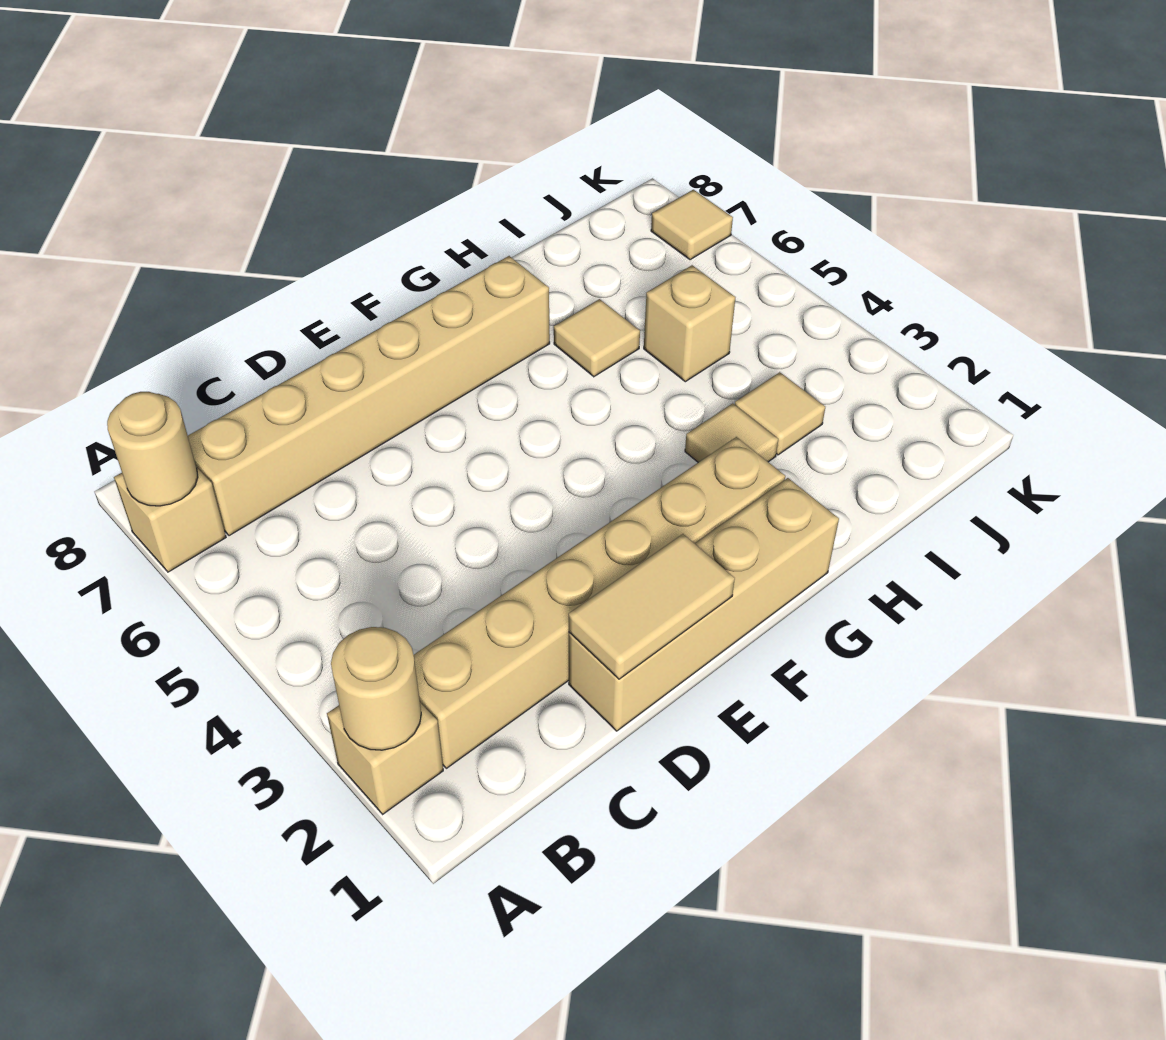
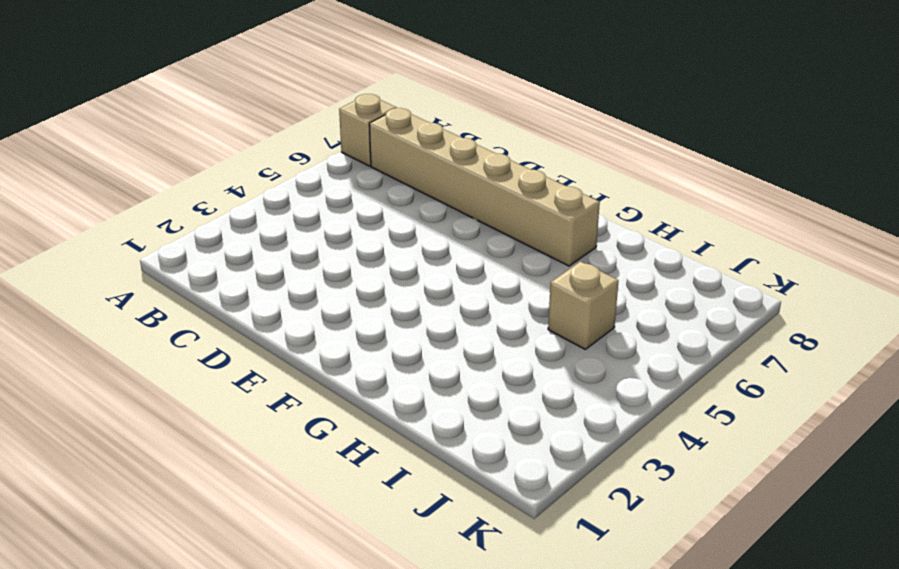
none -> tan brick A2 level 1
none -> tan brick B2:G2 level 1
none -> tan brick D1:G1 level 1

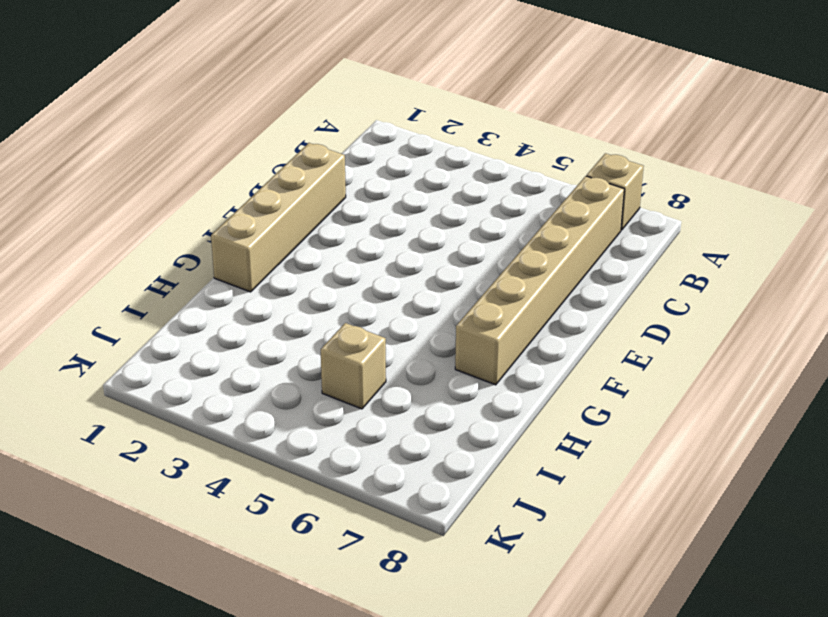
none -> tan brick A2 level 1
none -> tan brick B2:G2 level 1
none -> tan tile H3 level 1

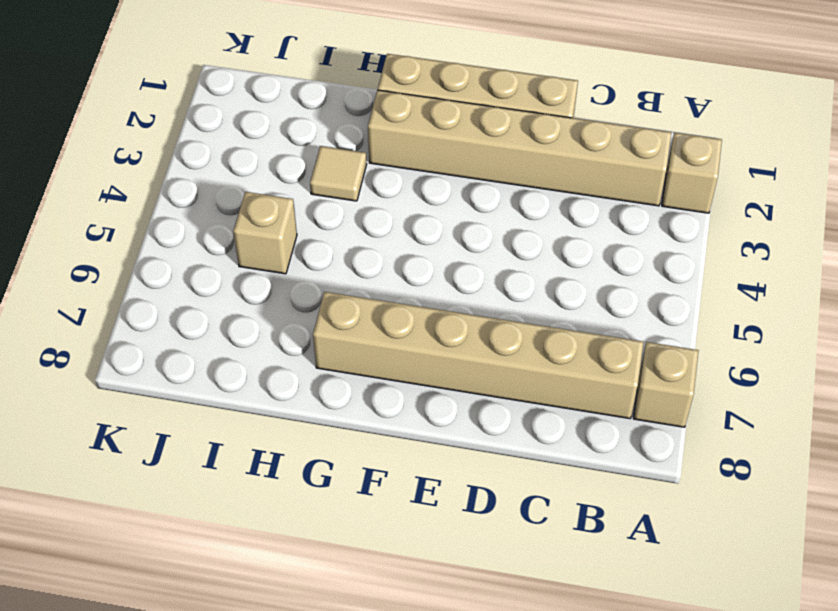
none -> tan tile H6 level 1
none -> tan tile I3 level 1
none -> tan tile K7 level 1

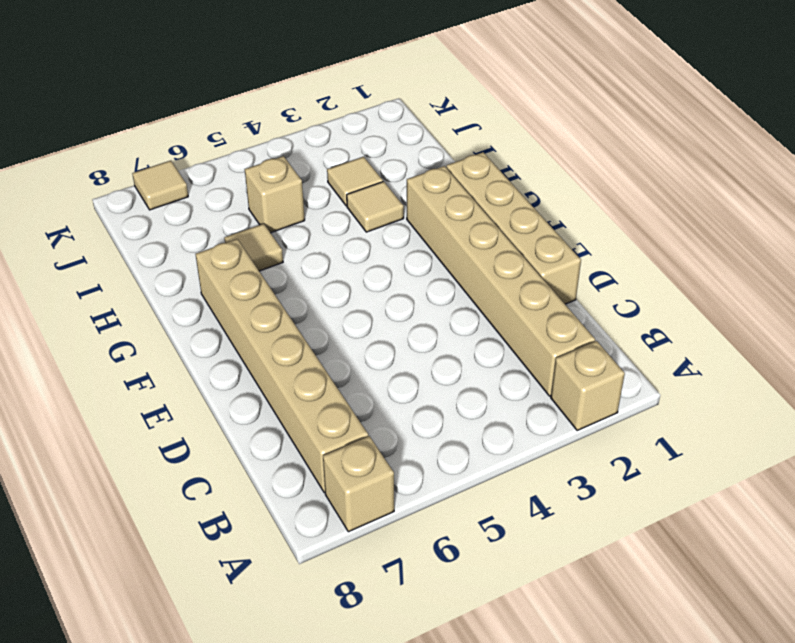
none -> tan round brick A2 level 2
none -> tan round brick A7 level 2
none -> tan tile D1:E1 level 2

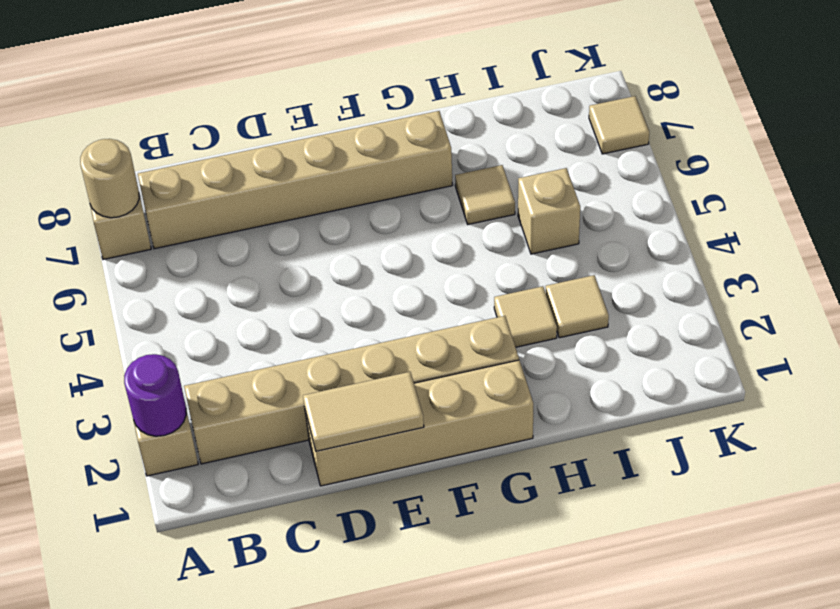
purple round brick A2 level 2 -> tan round brick A2 level 2

